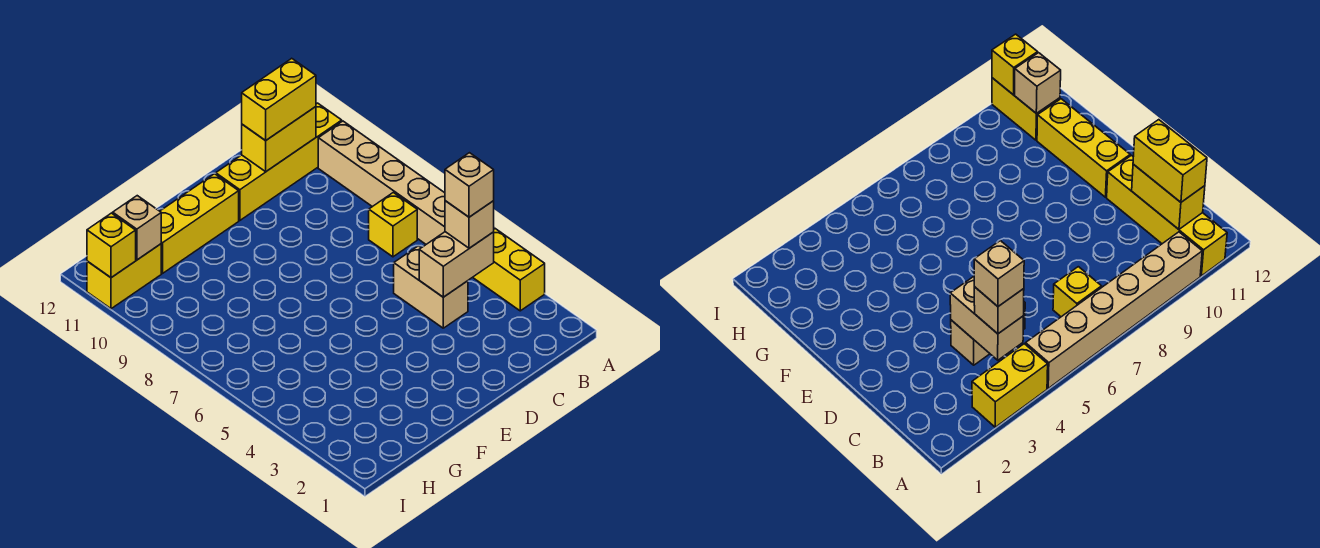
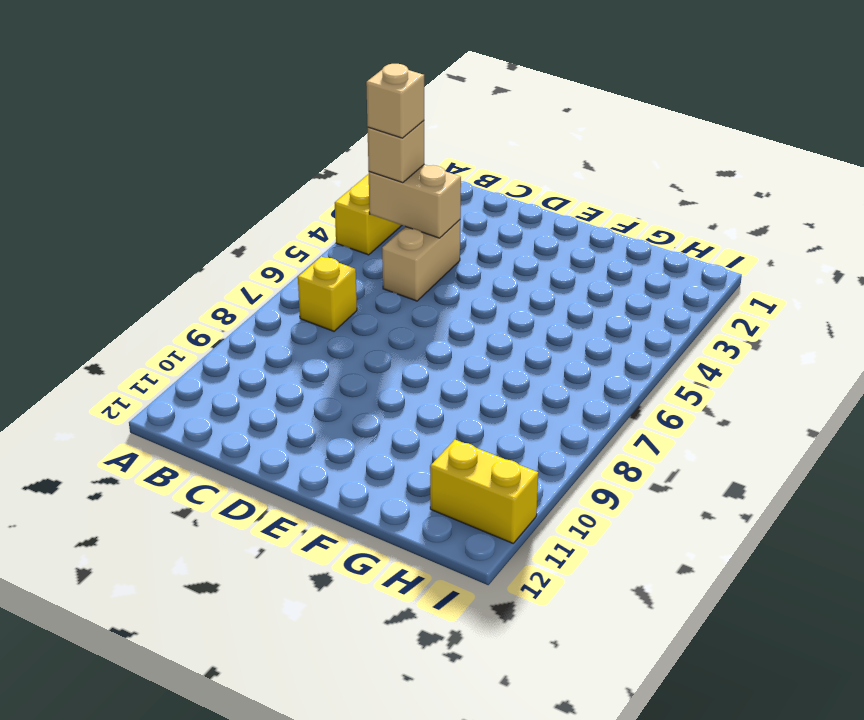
none -> tan brick A5:A10 level 1
none -> yellow brick A11:D11 level 1
none -> yellow brick E11:G11 level 1

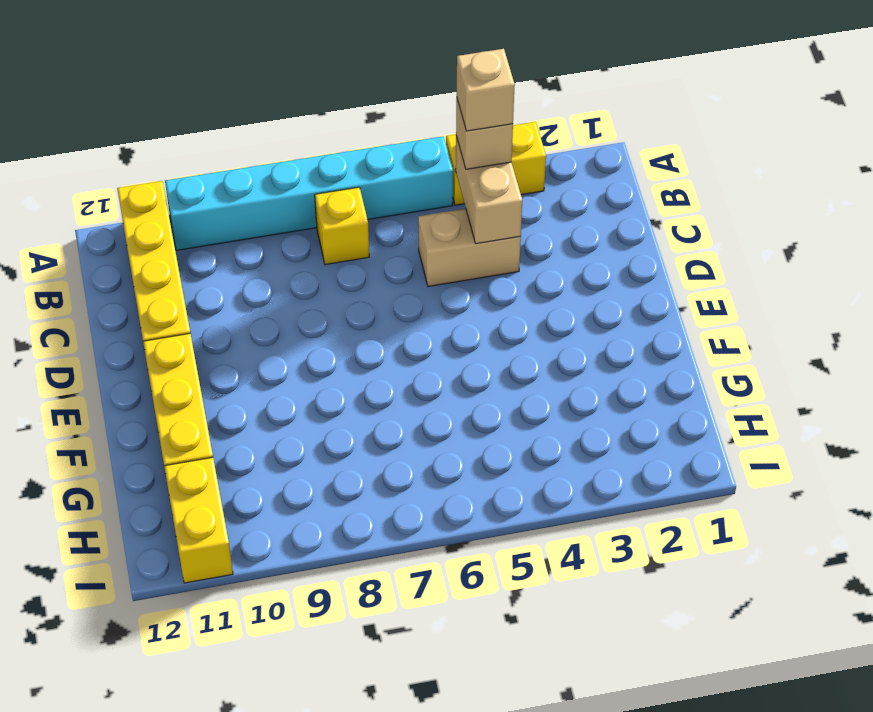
cyan brick A5:A10 level 1 -> tan brick A5:A10 level 1
none -> yellow brick B11:C11 level 2
none -> tan brick H11 level 2
none -> yellow brick I11 level 2

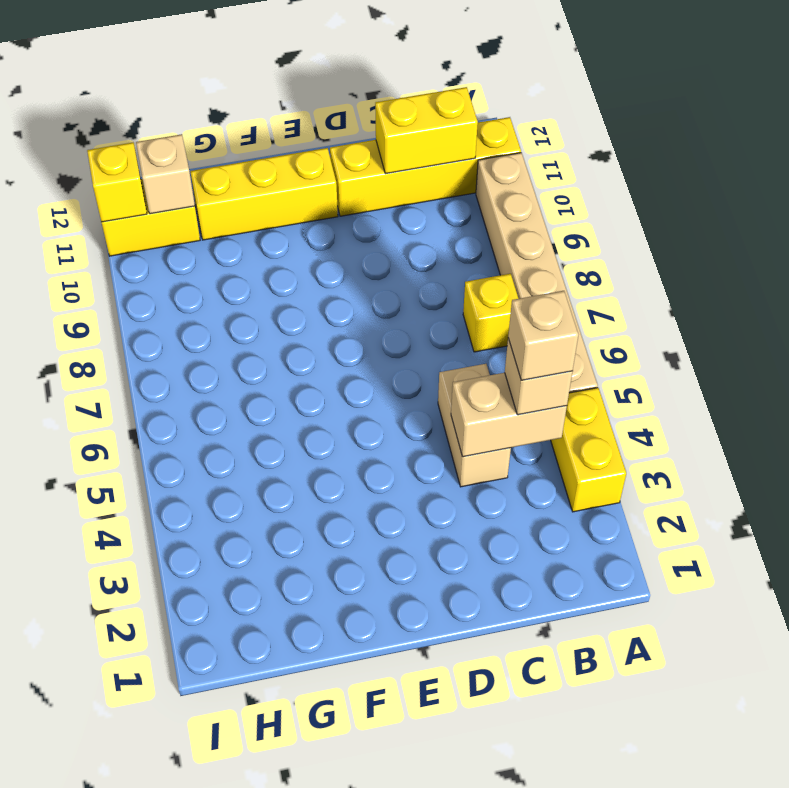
none -> yellow brick B11:C11 level 3

